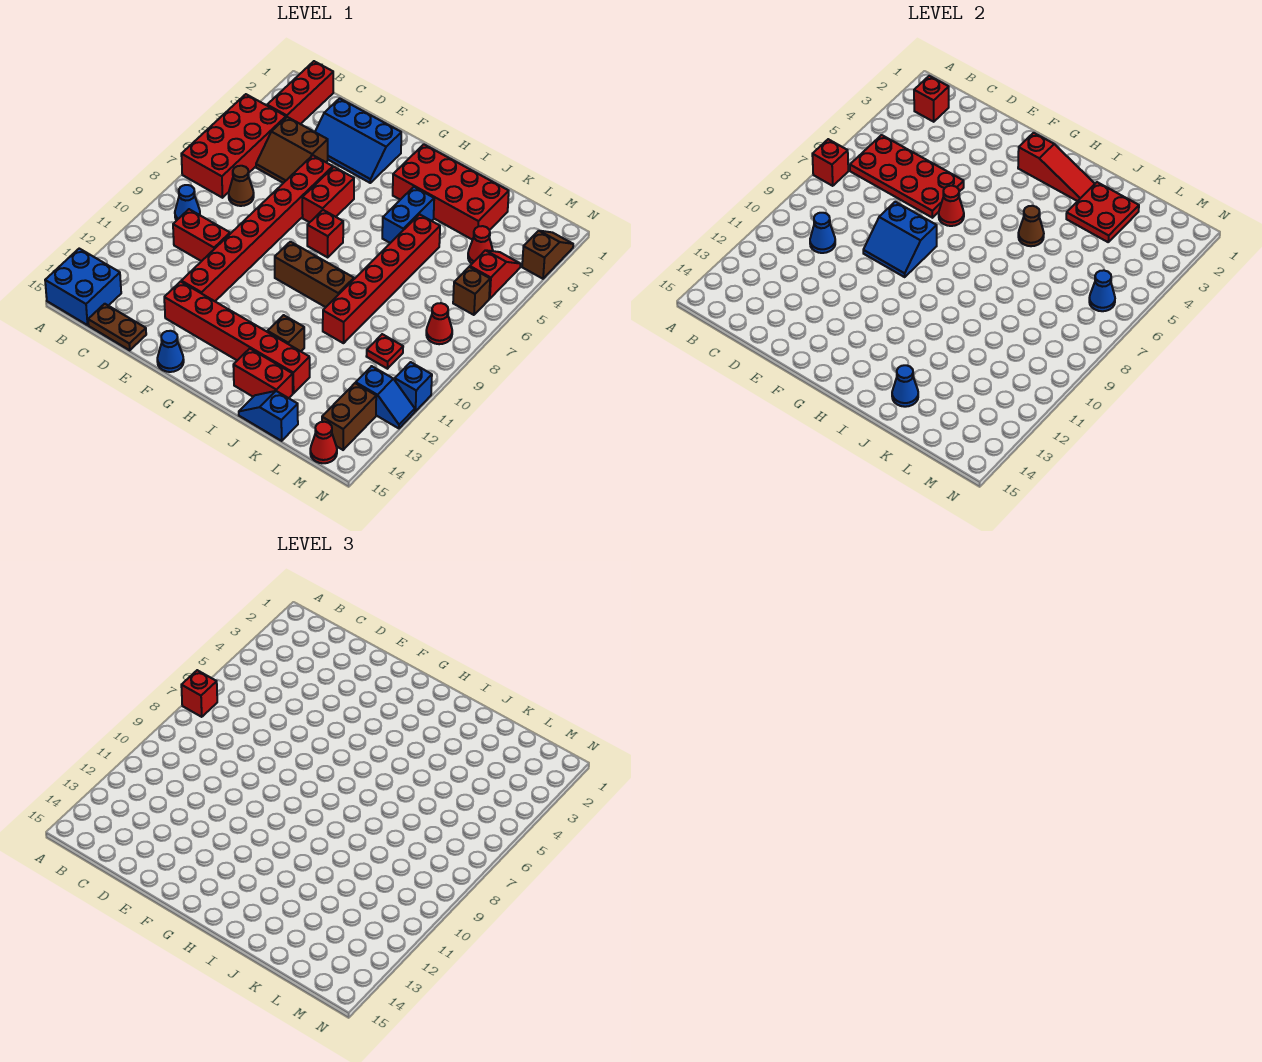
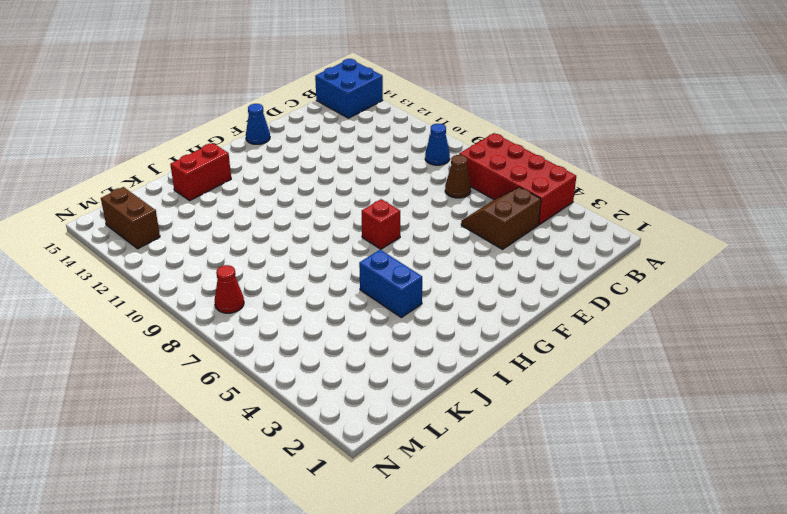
none -> red brick B1:B3 level 1
none -> red brick C10:D10 level 1
none -> brown plate C15:D15 level 1
none -> blue slope D2:F3 level 1 top 2

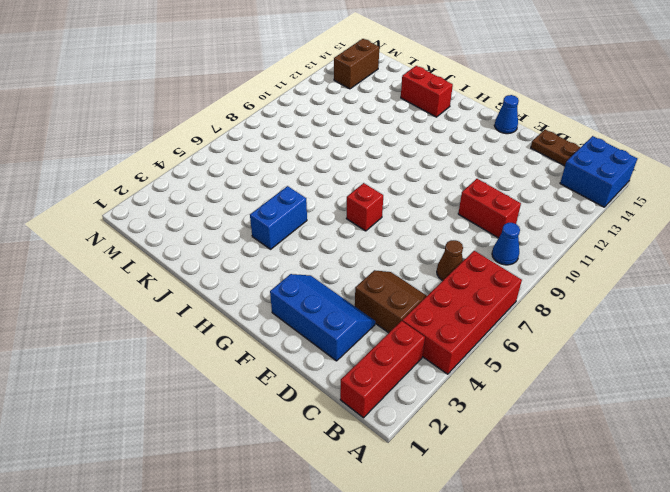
none -> red brick E5:E12 level 1
none -> red brick E13:J13 level 1
none -> red brick F5:F6 level 1
none -> brown brick G9:I9 level 1

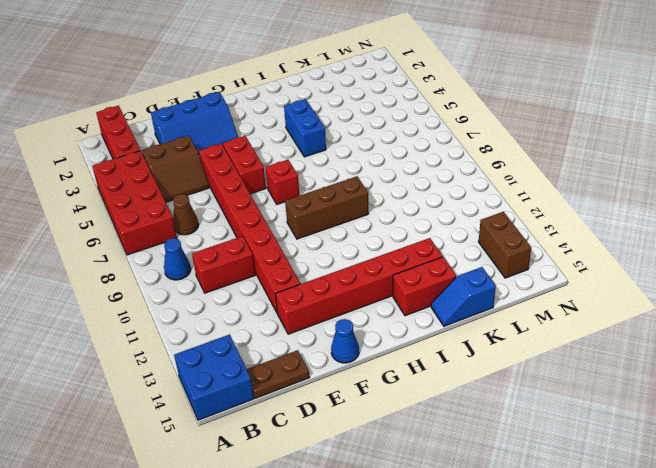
none -> red brick H2:K3 level 1
none -> brown brick I12 level 1
none -> red brick J5:J10 level 1
none -> red cone L4 level 1

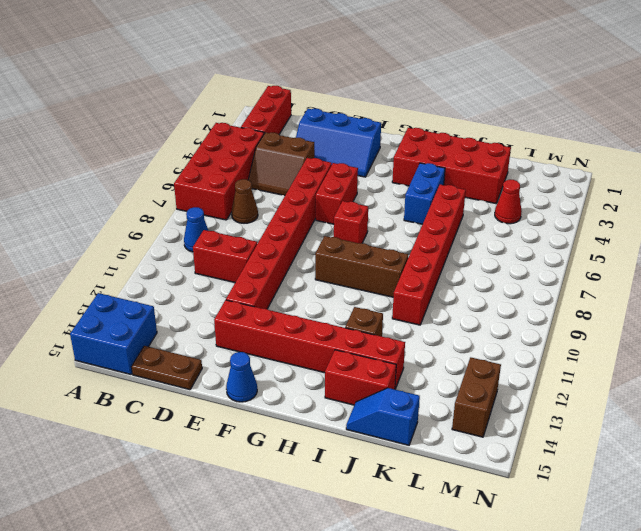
none -> red plate L10 level 1
none -> red slope M4:M5 level 1 top 5
none -> brown brick M6 level 1
none -> red cone M8 level 1

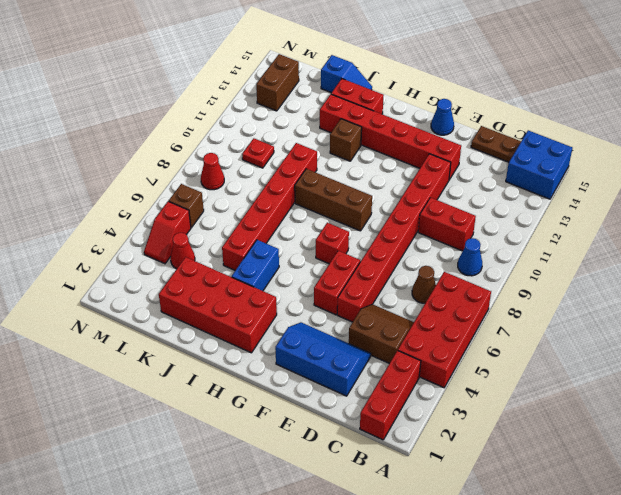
none -> blue slope M12:N12 level 1 top M
none -> red cone M15 level 1
none -> brown slope N2:N3 level 1 top 3
none -> blue brick N11 level 1

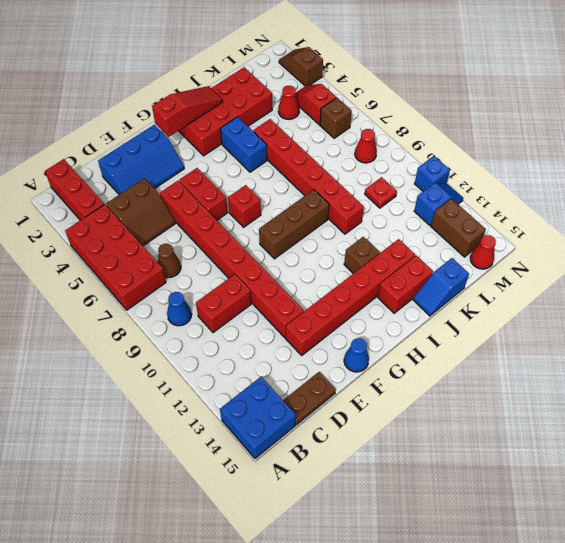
none -> red brick A7 level 2
none -> red brick B2 level 2
none -> red plate B5:E6 level 2
none -> blue cone C10 level 2

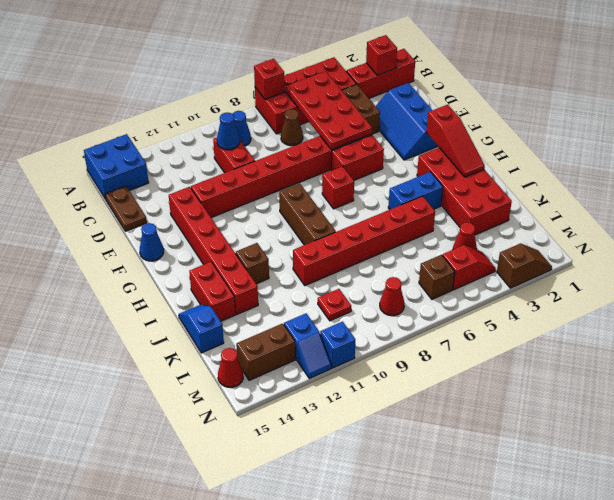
none -> blue slope E8:F9 level 2 top 8
none -> red cone F6 level 2
none -> brown cone I5 level 2
none -> red plate J2:K3 level 2

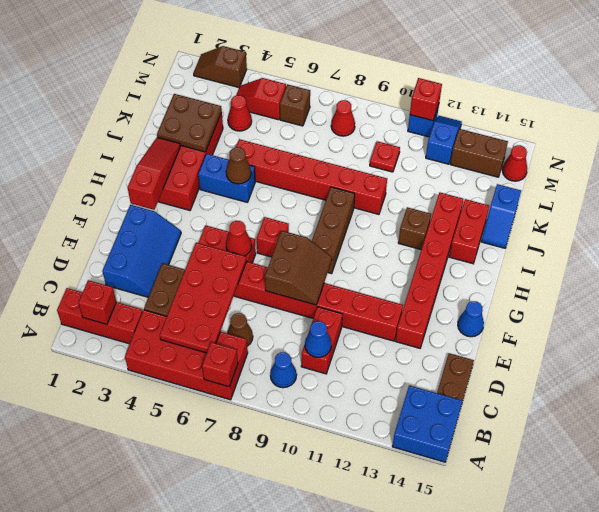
brown slope E8:F9 level 2 top 8 -> blue slope E8:F9 level 2 top 8
brown plate J2:K3 level 2 -> red plate J2:K3 level 2
red brick N11 level 2 -> red brick A7 level 3
none -> blue cone J14 level 2
none -> blue cone M6 level 2

